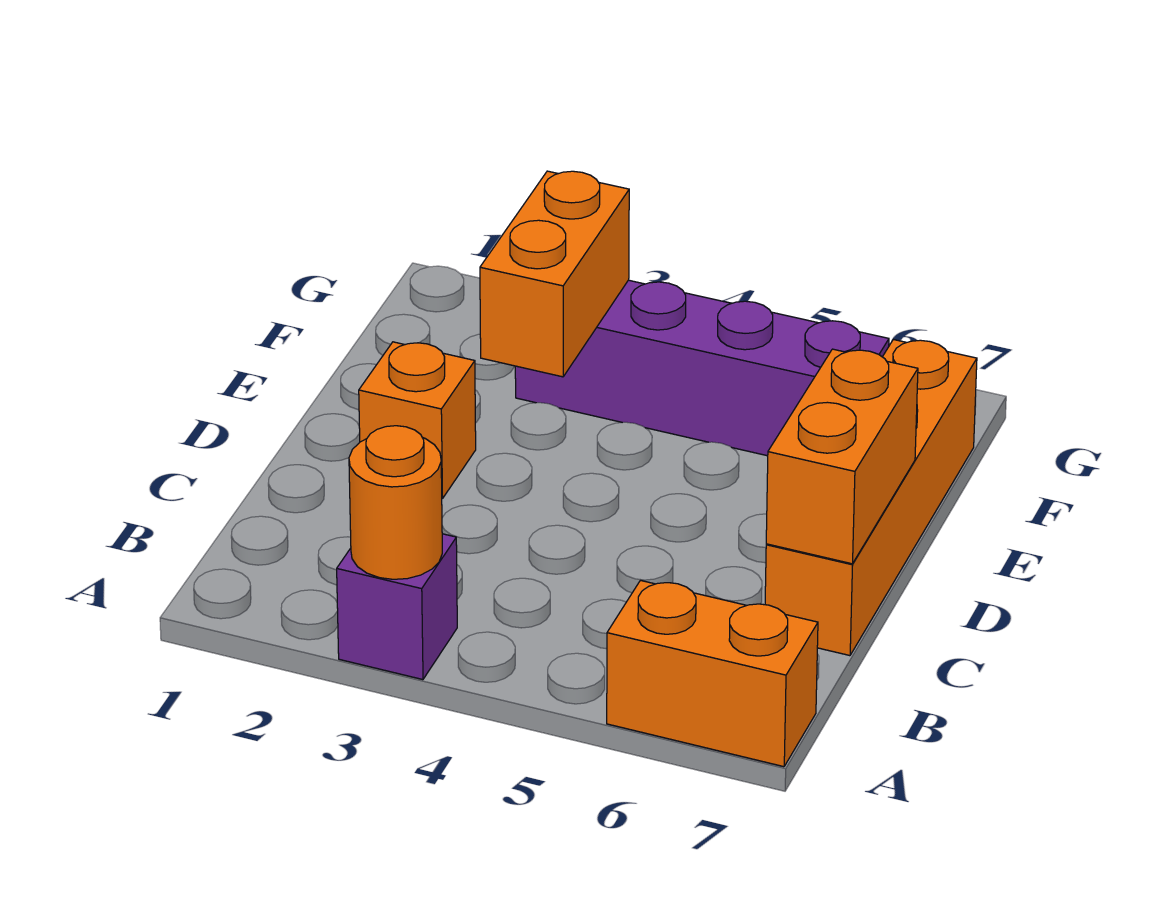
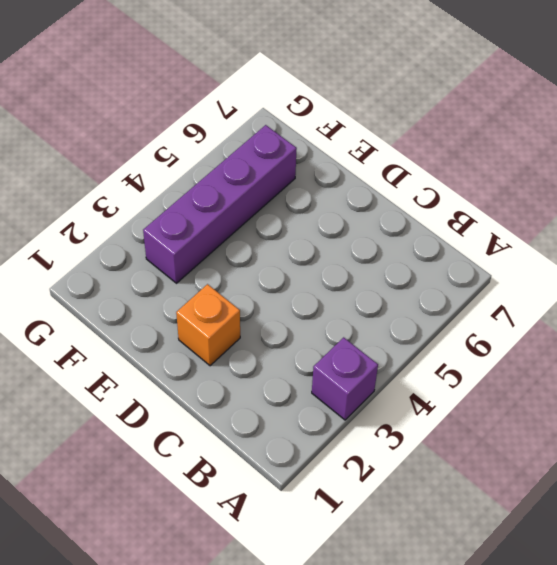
none -> orange brick A6:A7 level 1
none -> orange brick C7:F7 level 1

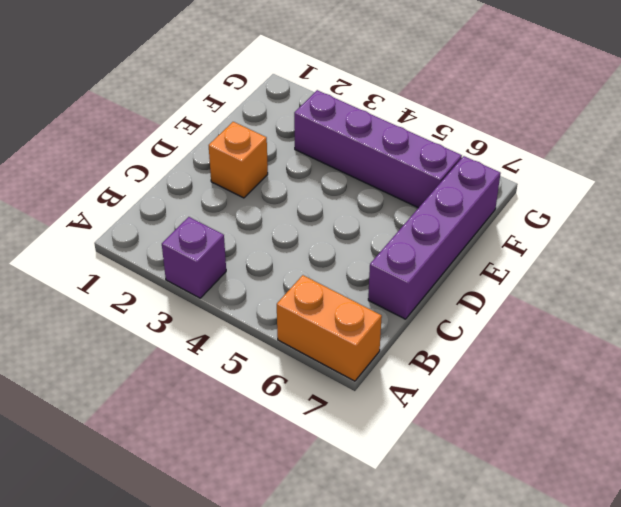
purple brick C7:F7 level 1 -> orange brick C7:F7 level 1
none -> orange round brick A3 level 2
none -> orange brick C7:D7 level 2

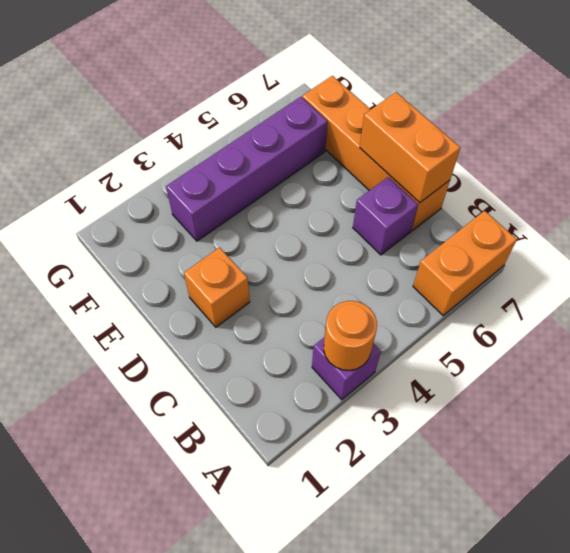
purple brick C6 level 1 -> none
none -> orange brick E3:F3 level 2

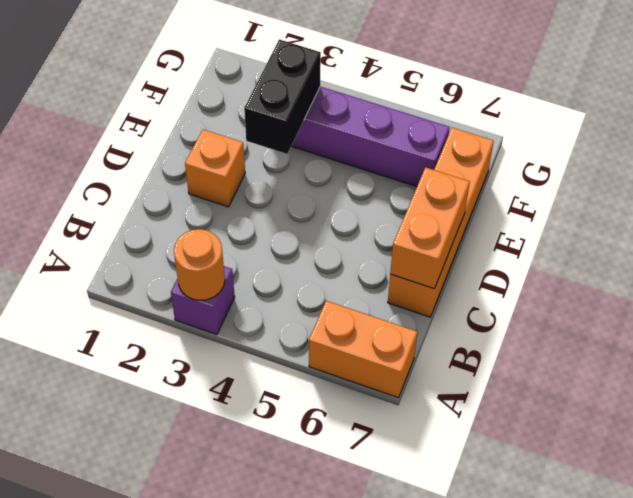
black brick E3:F3 level 2 -> orange brick E3:F3 level 2

